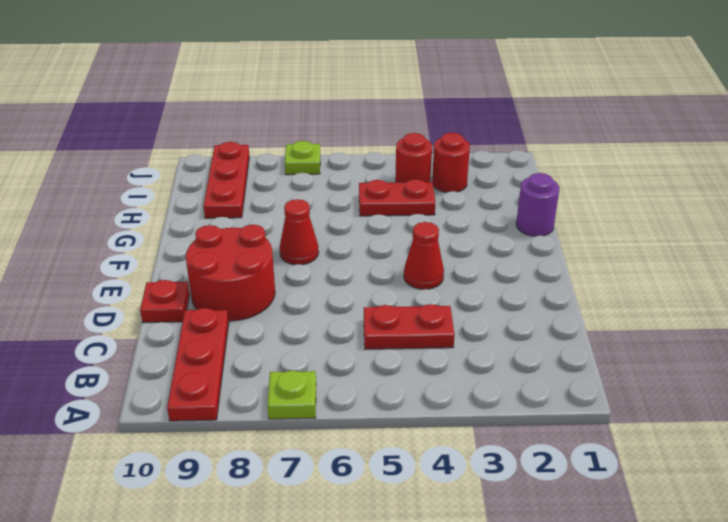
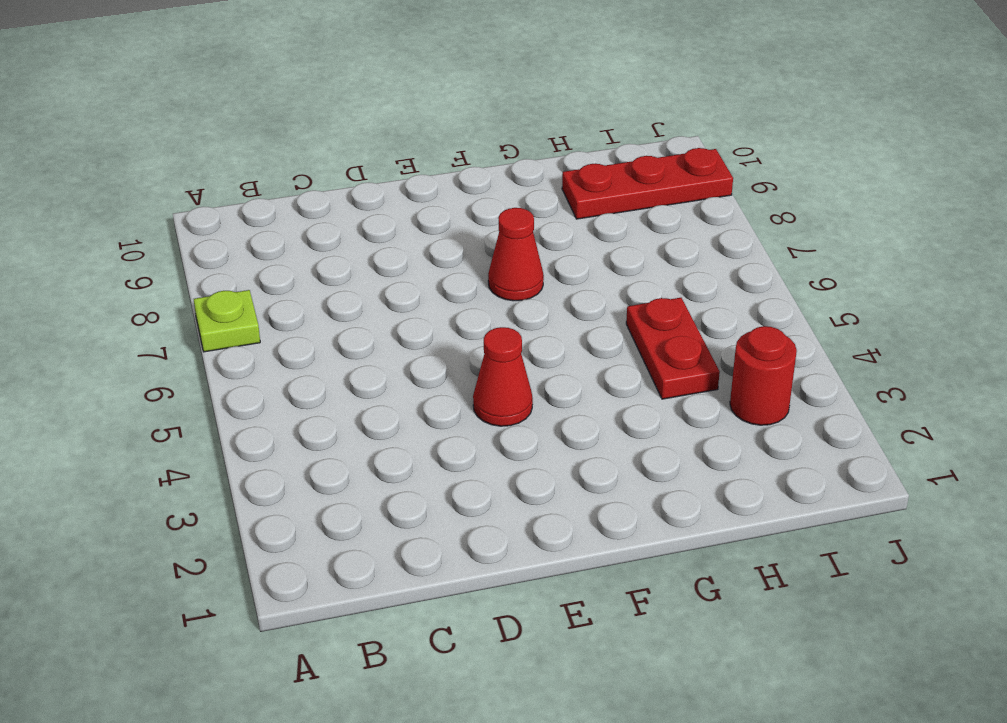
none -> red plate A9:C9 level 1
none -> red plate C4:C5 level 1
none -> red round brick D8:E9 level 1

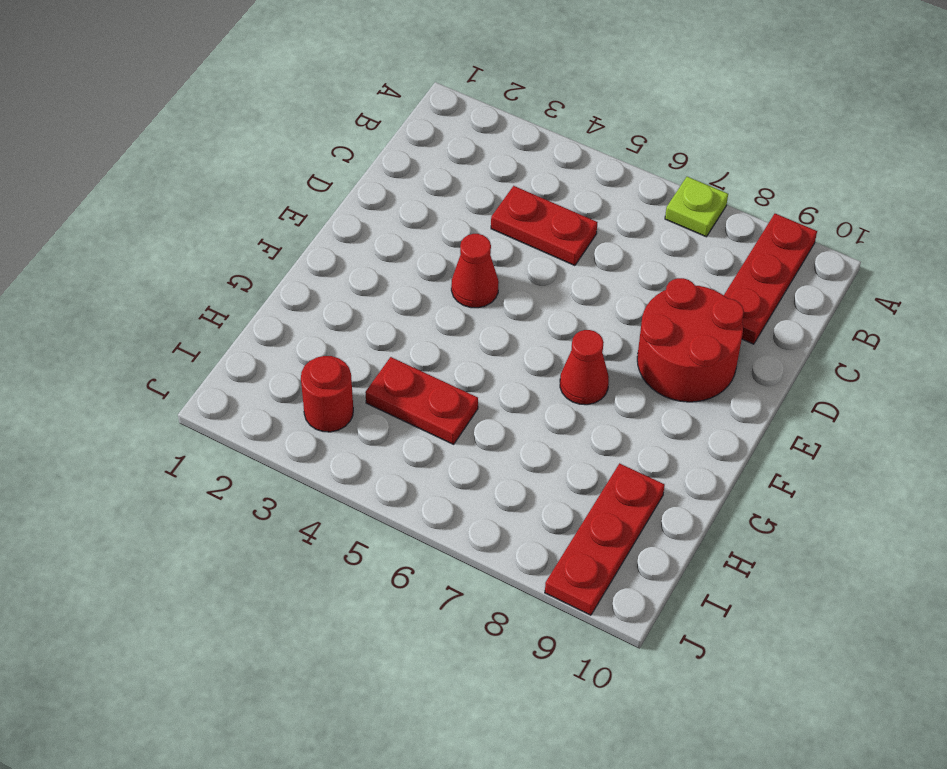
none -> red plate D10 level 1
none -> purple round brick G1 level 1
none -> red round brick I4 level 1

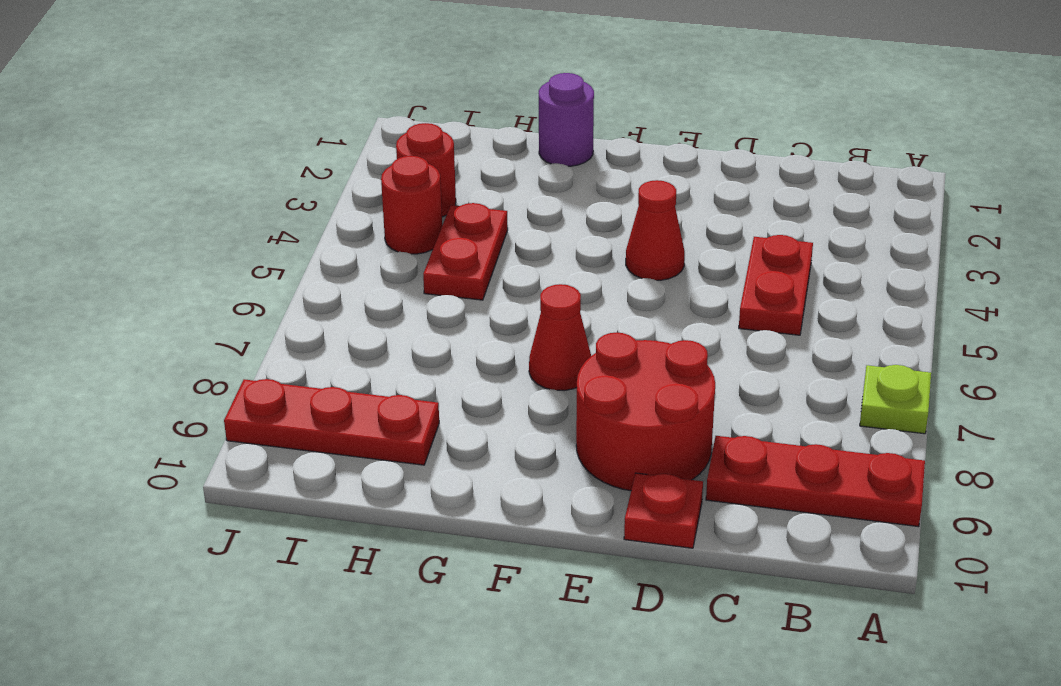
none -> lime plate J7 level 1

